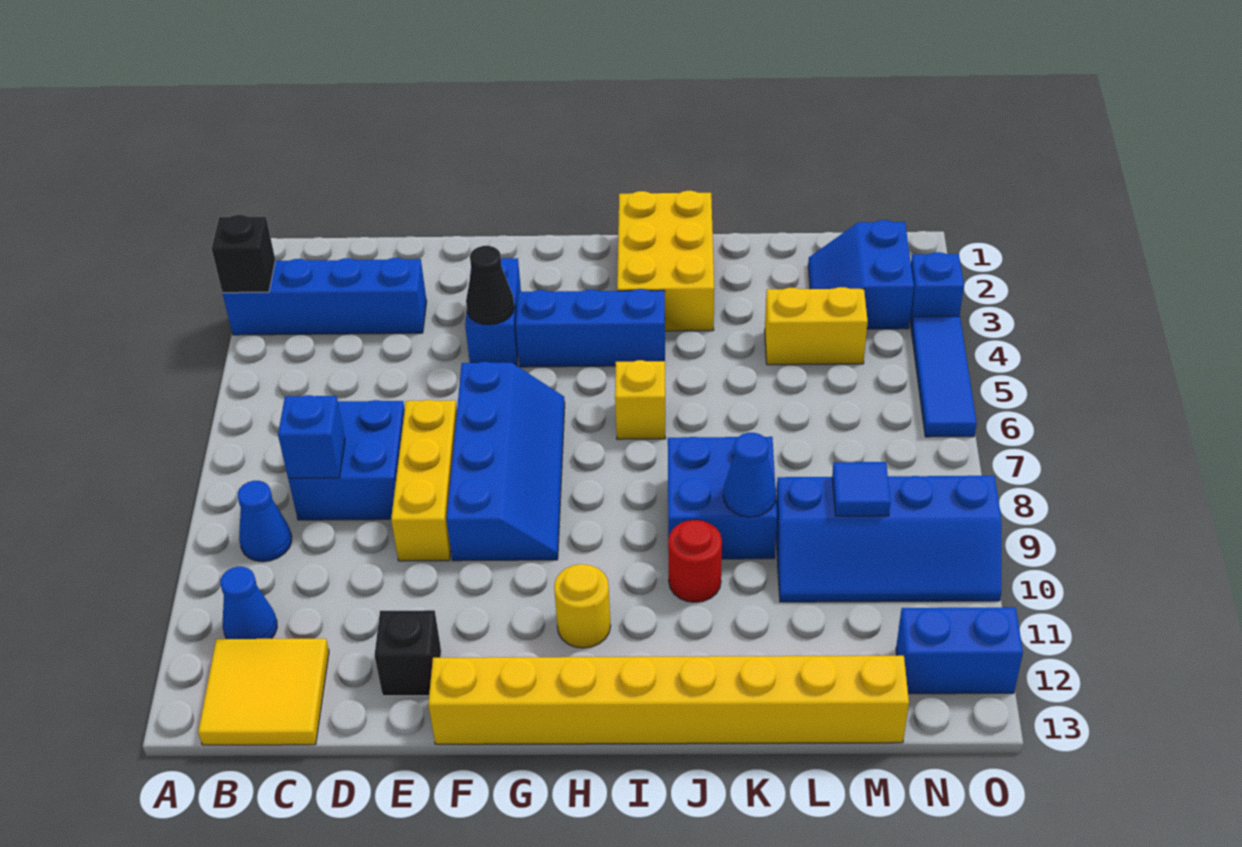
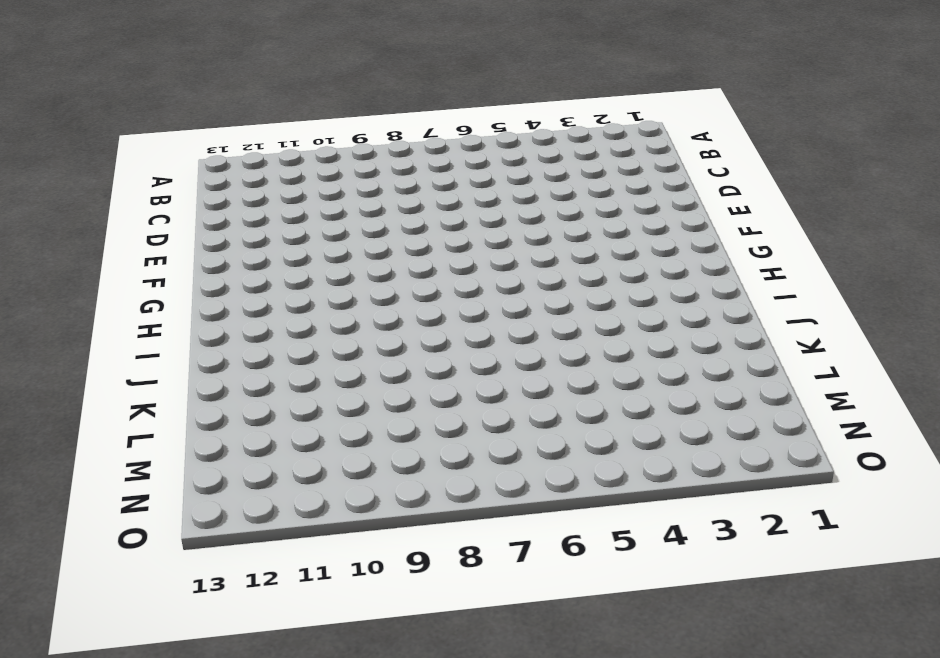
none -> blue brick A3:D3 level 1
none -> blue cone B9 level 1
none -> blue cone B11 level 1

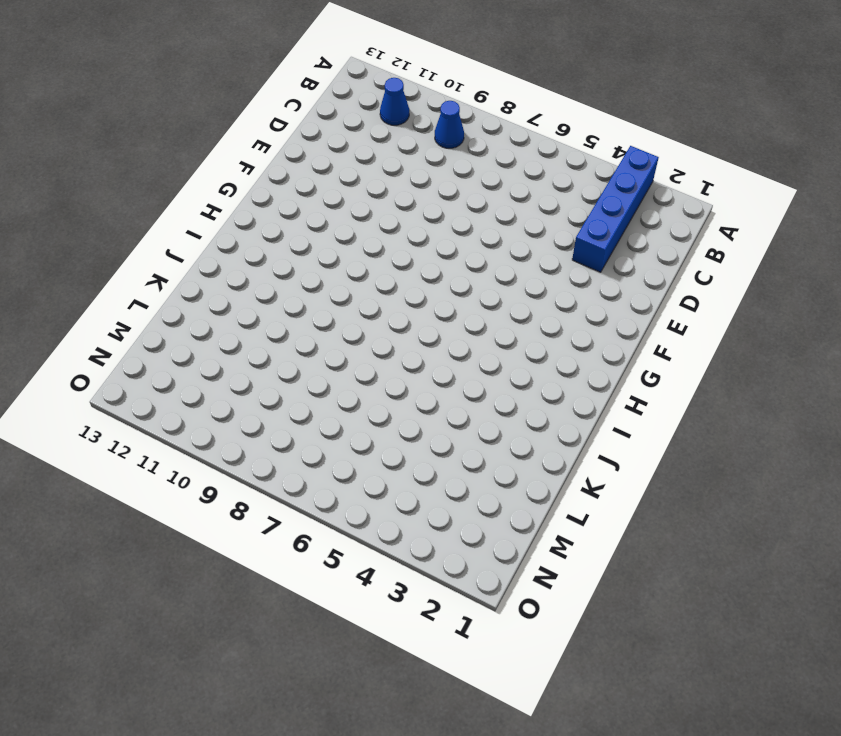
none -> yellow tile B12:C13 level 1
none -> blue brick C7:D8 level 1
none -> yellow brick E7:E9 level 1

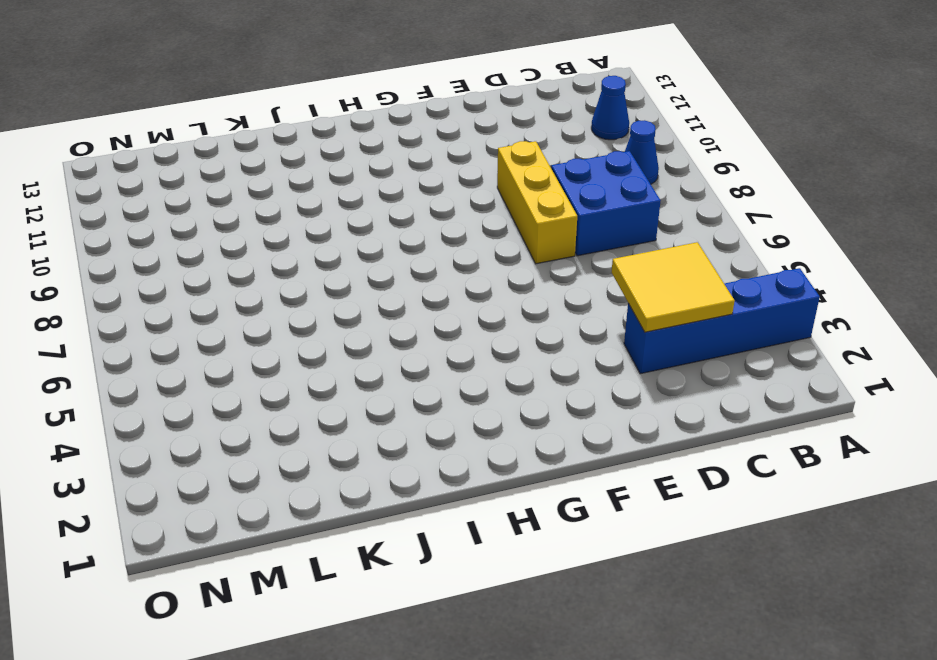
yellow tile C3:D4 level 2 -> yellow tile B12:C13 level 1
none -> black brick E12 level 1
none -> blue brick F3:F4 level 1
none -> blue slope F6:G9 level 1 top F

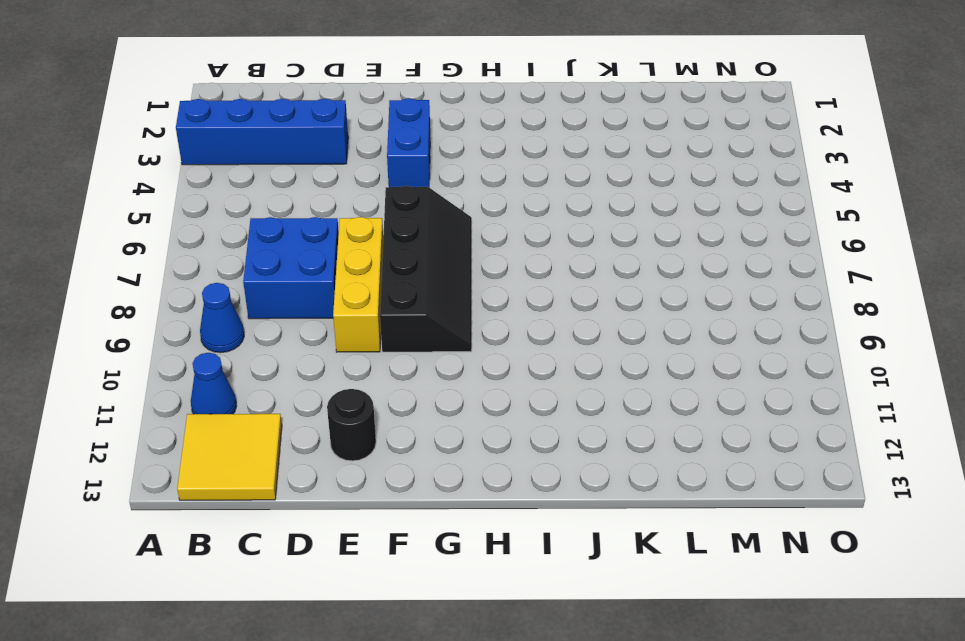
black round brick E12 level 1 -> black brick E12 level 1
black slope F6:G9 level 1 top F -> blue slope F6:G9 level 1 top F
none -> yellow brick F13:M13 level 1
none -> blue brick G4:I4 level 1
none -> yellow round brick H11 level 1

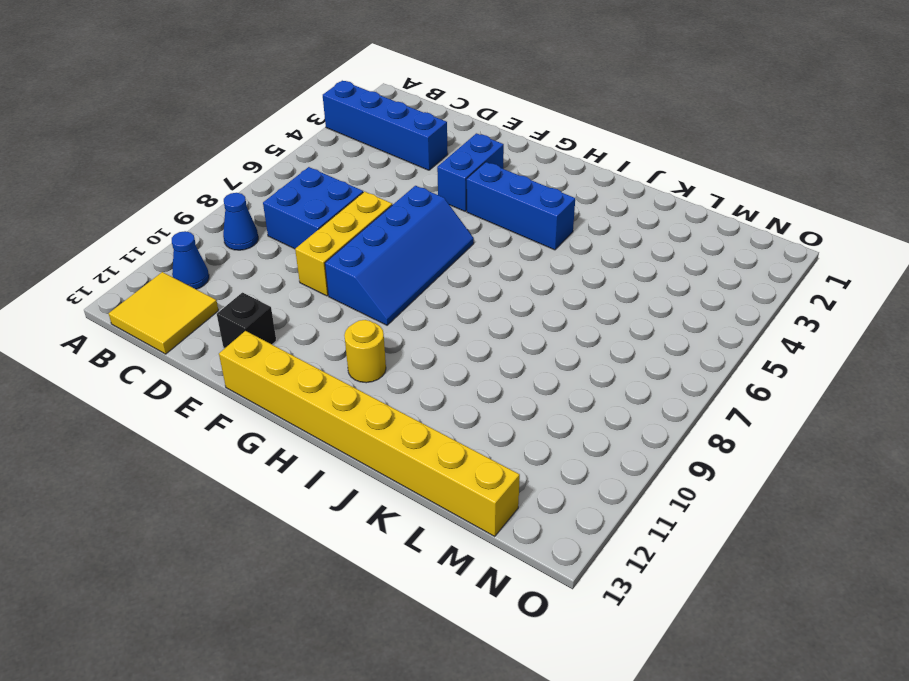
none -> yellow brick I1:J3 level 1
none -> yellow brick I6 level 1
none -> blue brick J8:K9 level 1

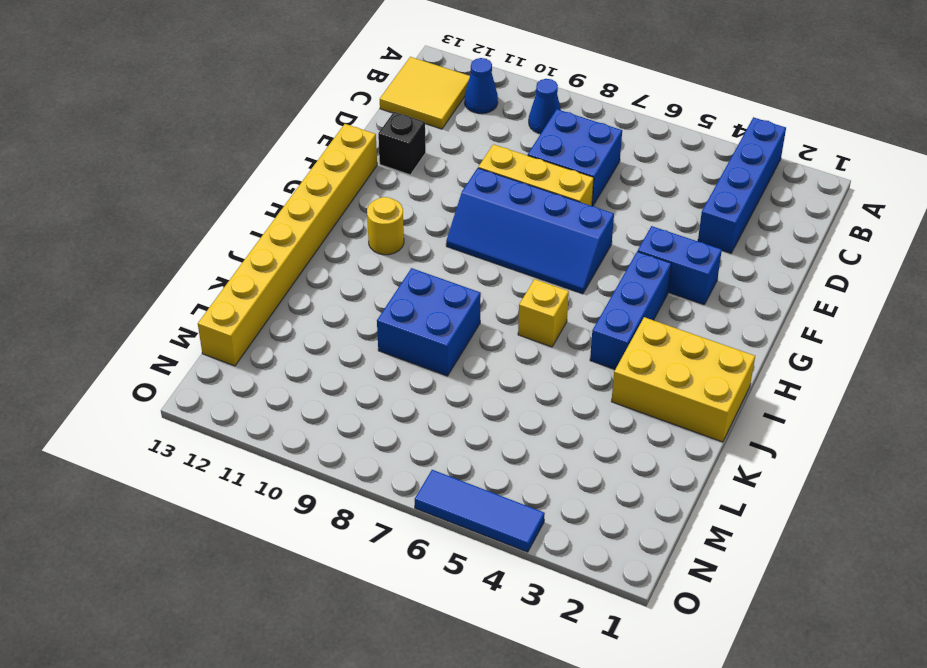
none -> red round brick J10 level 1
none -> yellow brick L4:M4 level 1
none -> blue slope L9:O10 level 1 top 9

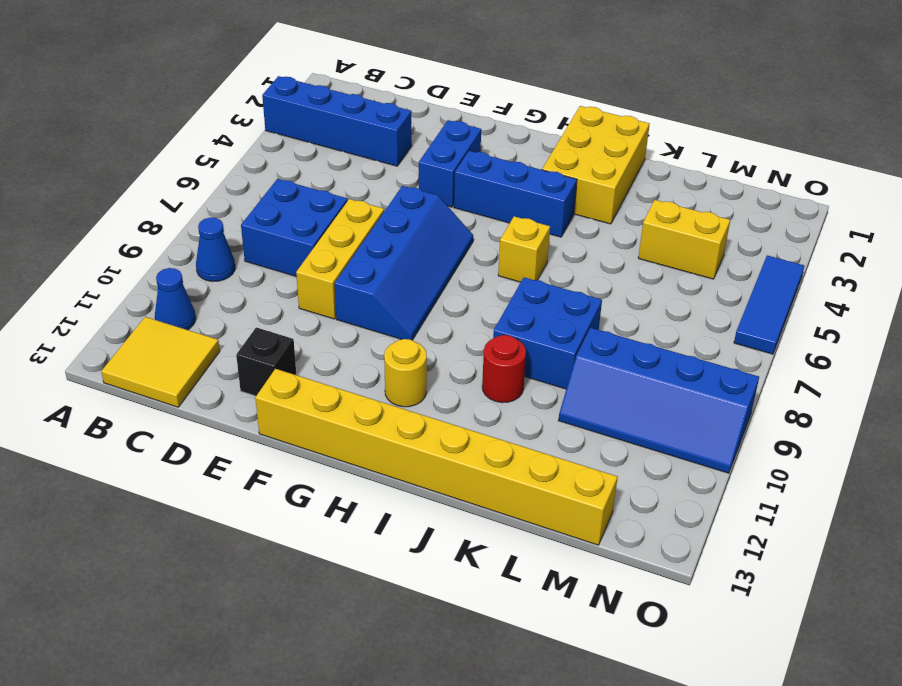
none -> blue slope M2:N3 level 1 top N
none -> blue brick N12:O12 level 1
none -> blue brick O3 level 1

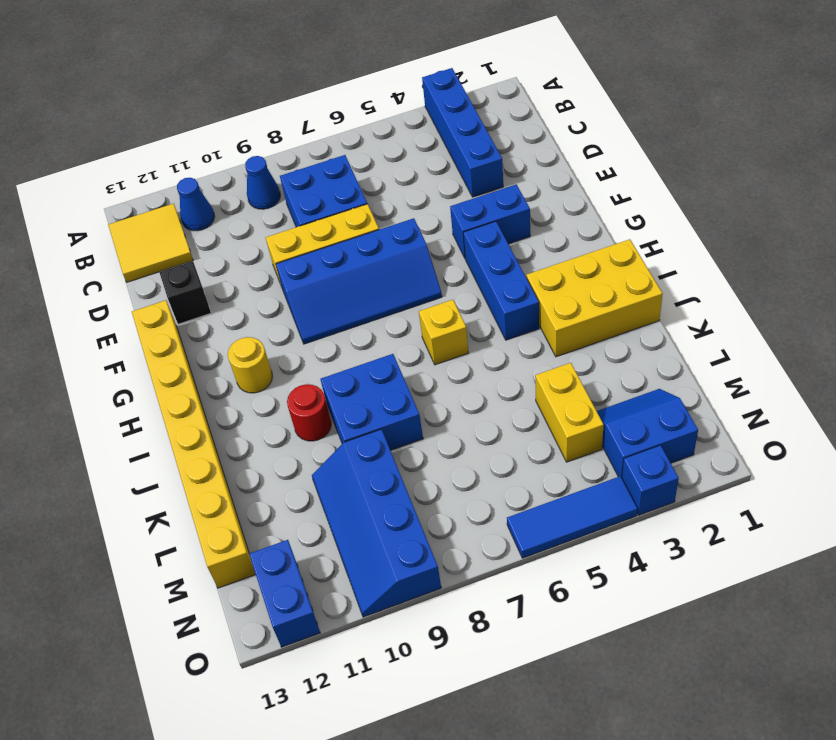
none -> black brick A3 level 2
none -> blue brick C8 level 2
none -> black cone F4 level 2

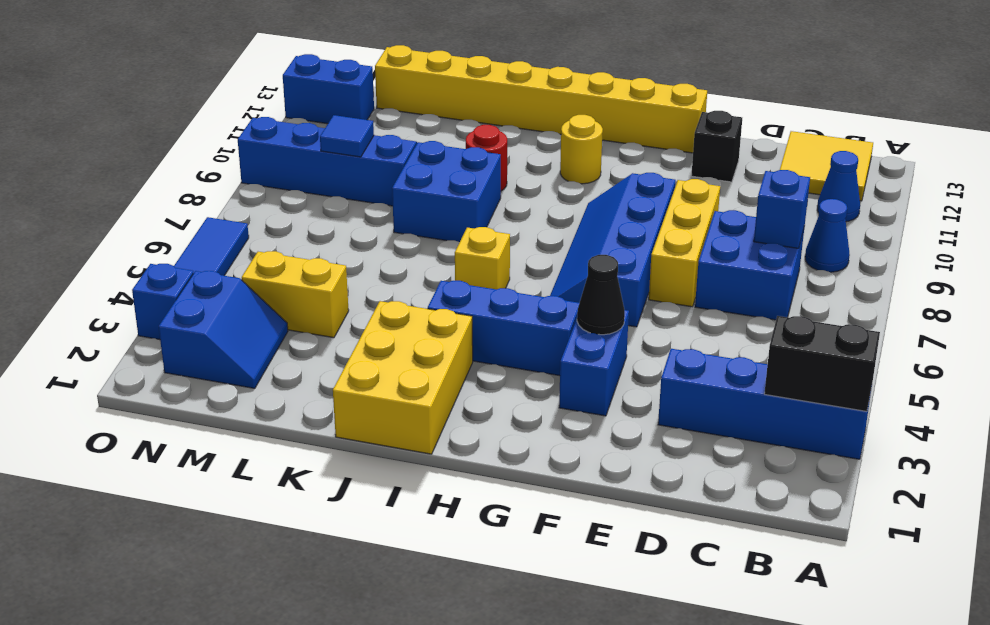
black brick A3:B3 level 2 -> black brick A3 level 2
none -> blue cone K9 level 2

